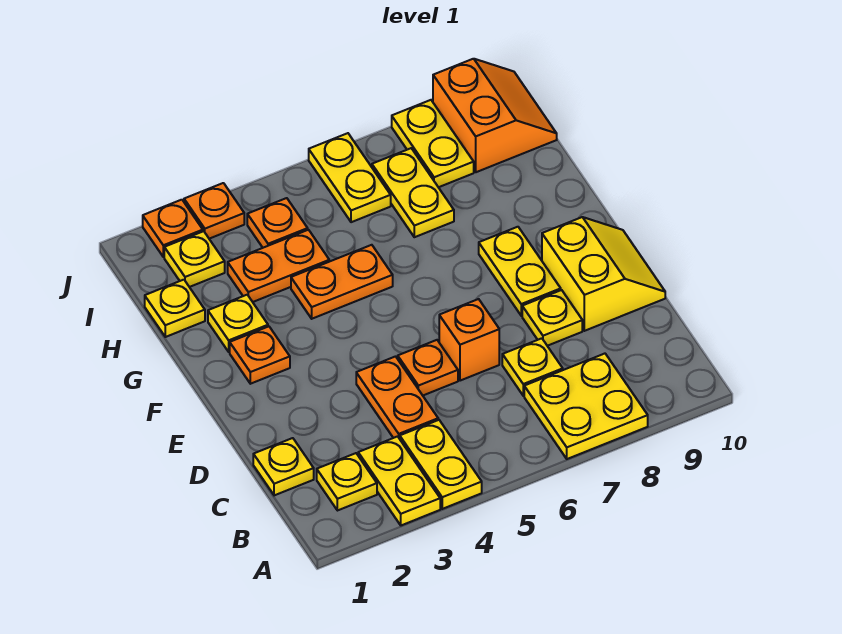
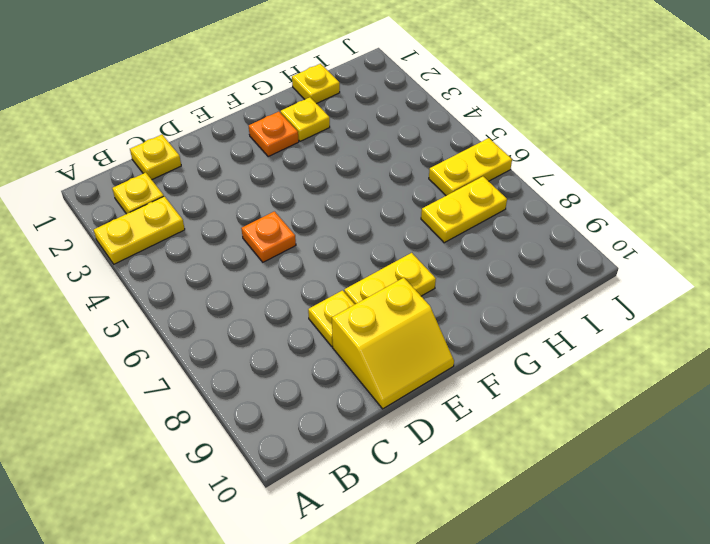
none -> yellow plate A4:B4 level 1
none -> yellow plate A7:B8 level 1
none -> orange plate C4:D4 level 1

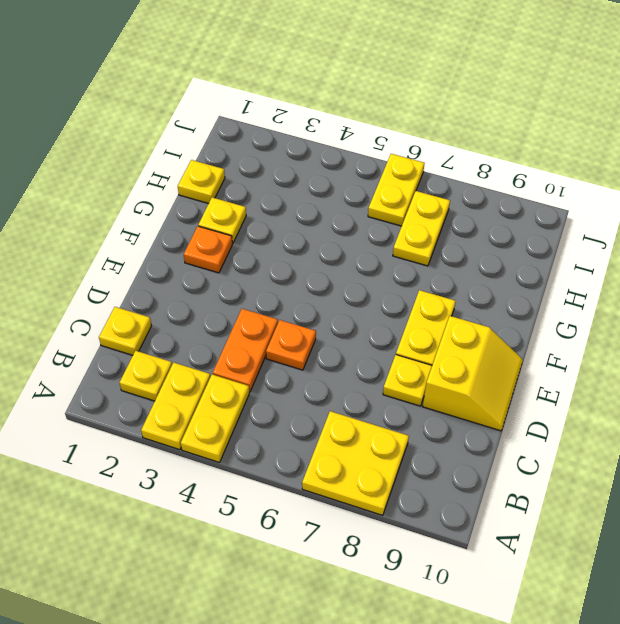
none -> yellow plate C7 level 1
none -> orange brick D6 level 1
none -> orange plate G4:G5 level 1

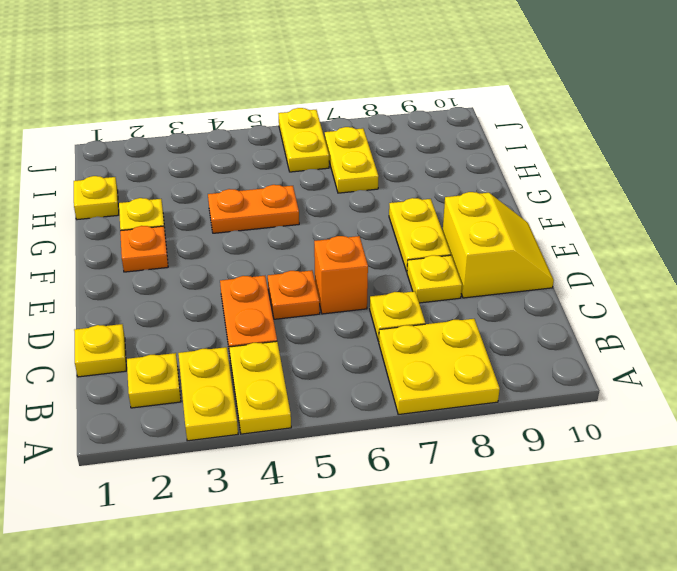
none -> orange plate H3:H4 level 1
none -> yellow plate I2 level 1
none -> orange plate I4 level 1

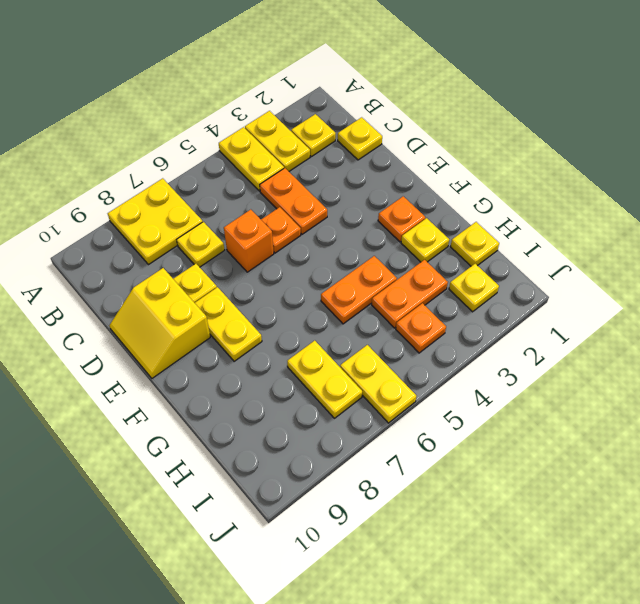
none -> yellow plate I8:J8 level 1
none -> orange slope I9:J10 level 1 top 9
none -> orange plate J2 level 1

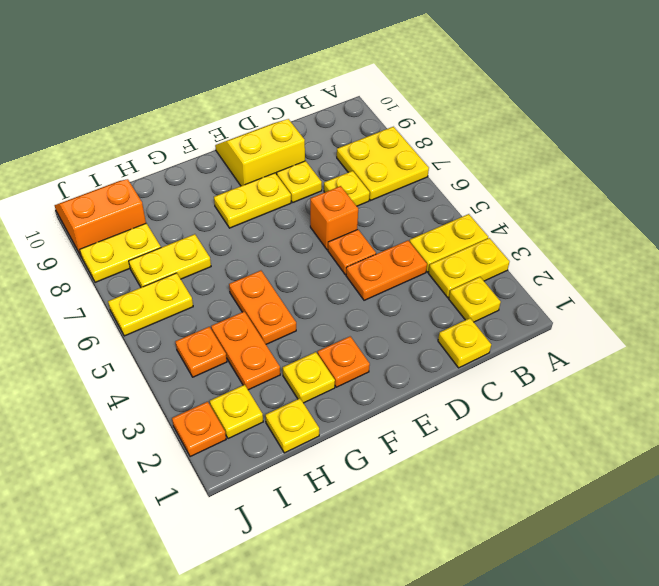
none -> orange plate J3 level 1

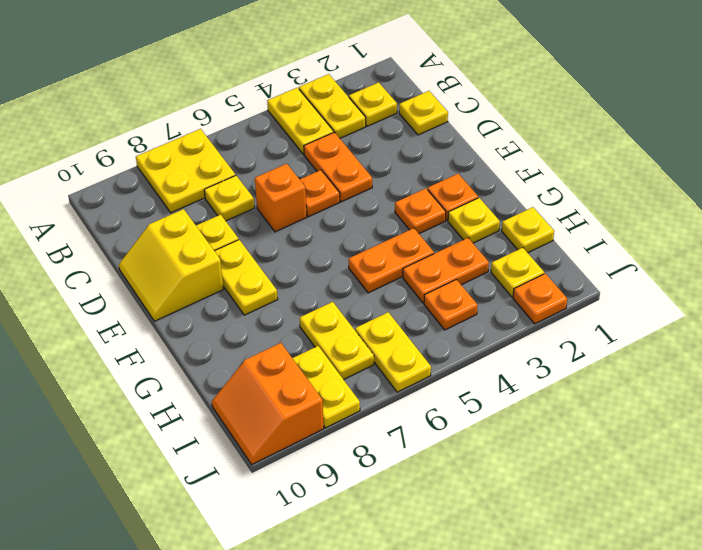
orange plate F3 level 1 -> orange plate J3 level 1

